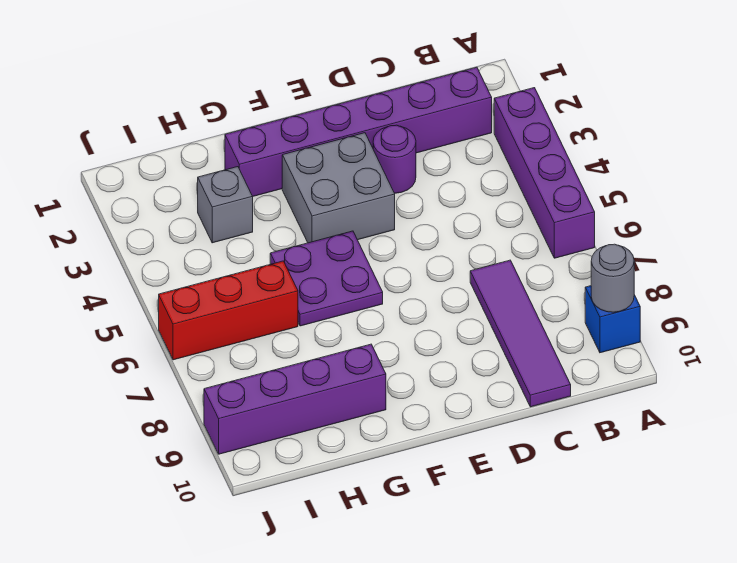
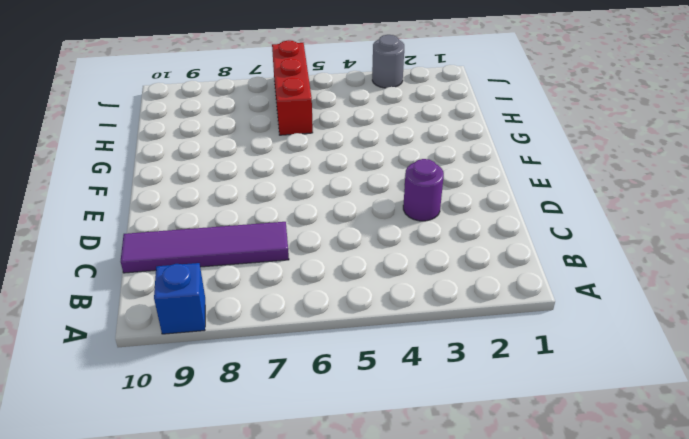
grey round brick J3 level 1 -> grey round brick A9 level 2
none -> purple brick A3:A6 level 1
none -> purple brick B2:G2 level 1

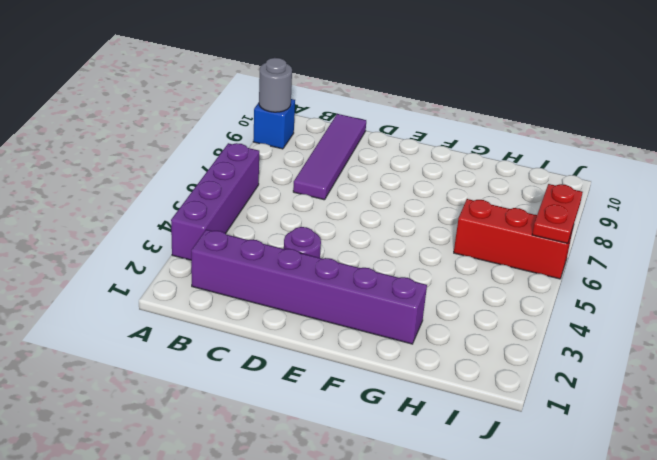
red plate J6:J7 level 2 -> none
none -> grey brick E3:F4 level 1
none -> purple plate F5:G6 level 1

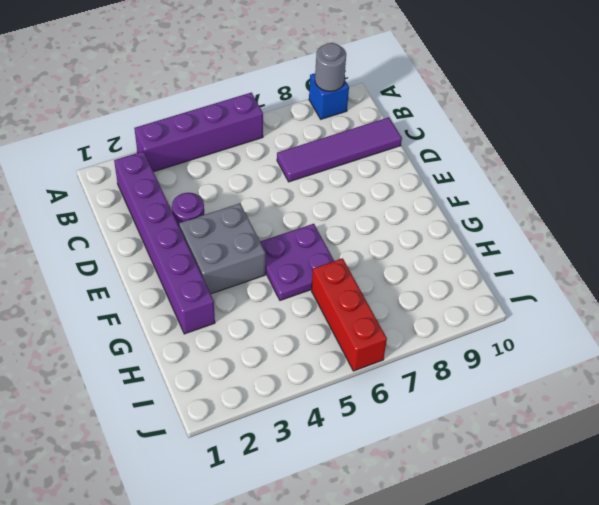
none -> purple brick G9:J9 level 1
none -> grey brick H3 level 1

